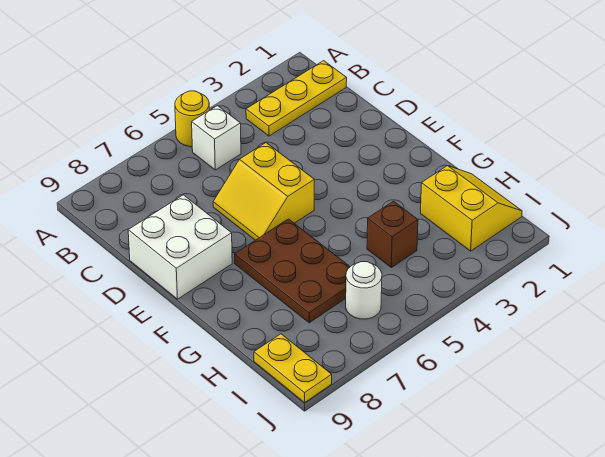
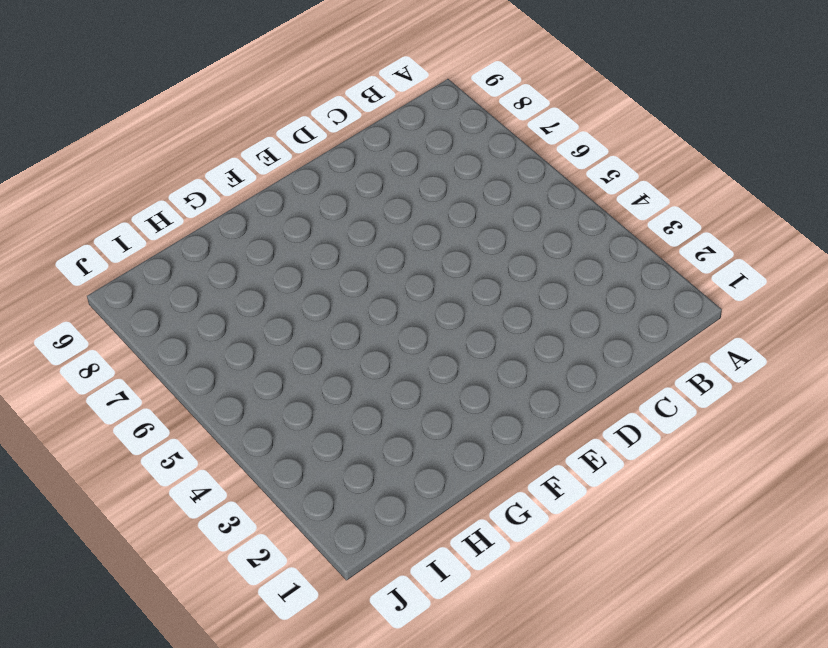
none -> yellow round brick A5 level 1
none -> yellow plate B1:B3 level 1

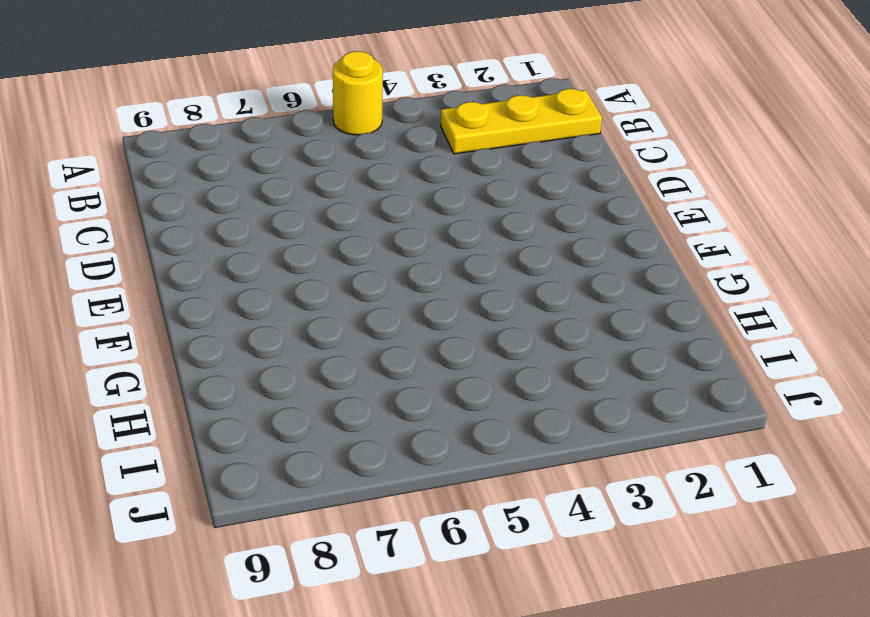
none -> white brick B5 level 1
none -> yellow slope D5:E6 level 1 top 5

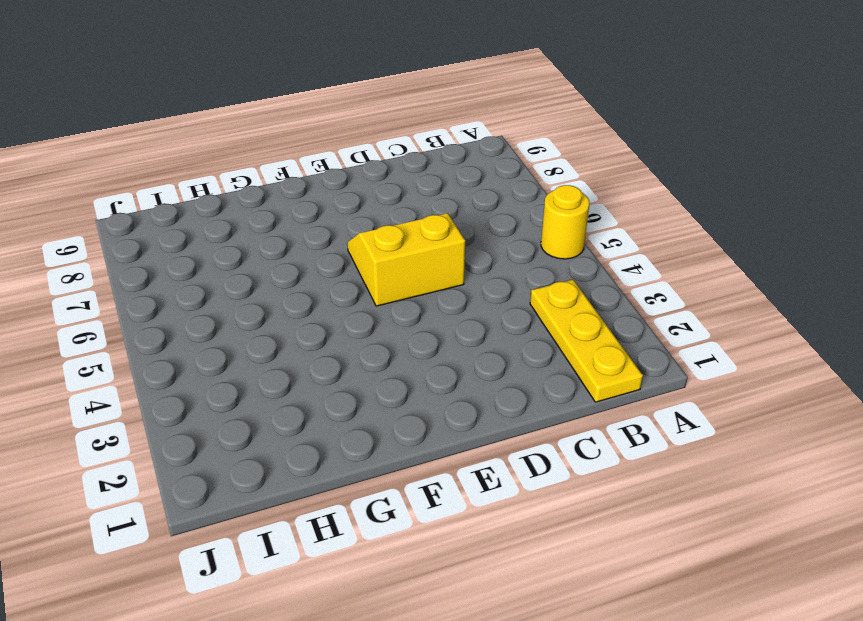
none -> white brick B5 level 1
none -> white brick D8:E9 level 1

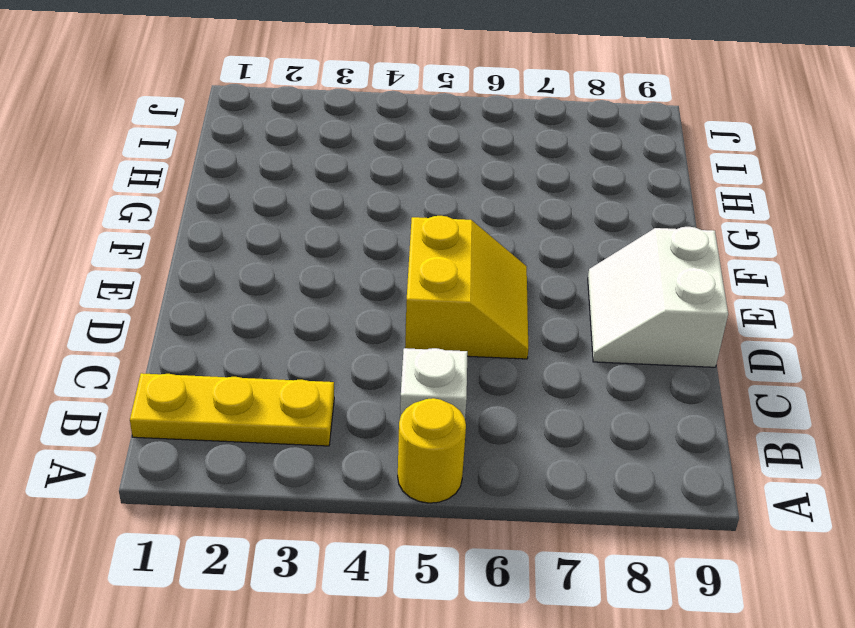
white slope D8:E9 level 1 top 9 -> white brick D8:E9 level 1
none -> brown plate F6:H7 level 1
none -> yellow slope H1:I2 level 1 top 2

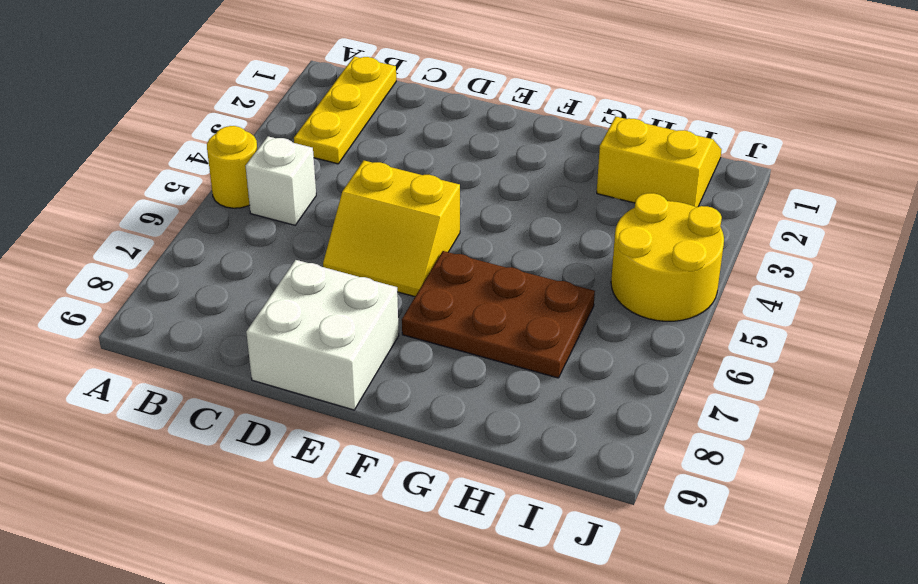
yellow round brick I4:J5 level 1 -> none
none -> brown brick H4 level 1
none -> white round brick I6 level 1

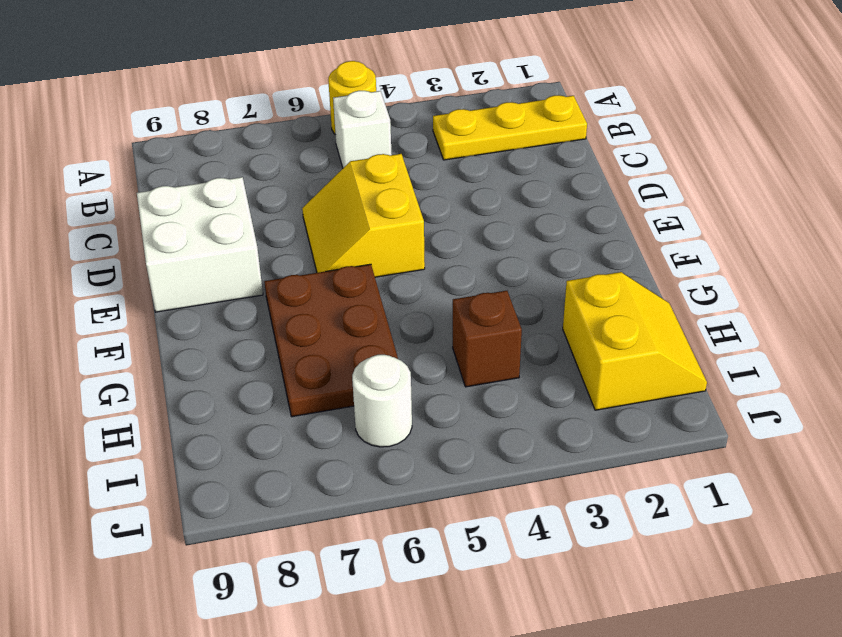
none -> yellow plate I9:J9 level 1

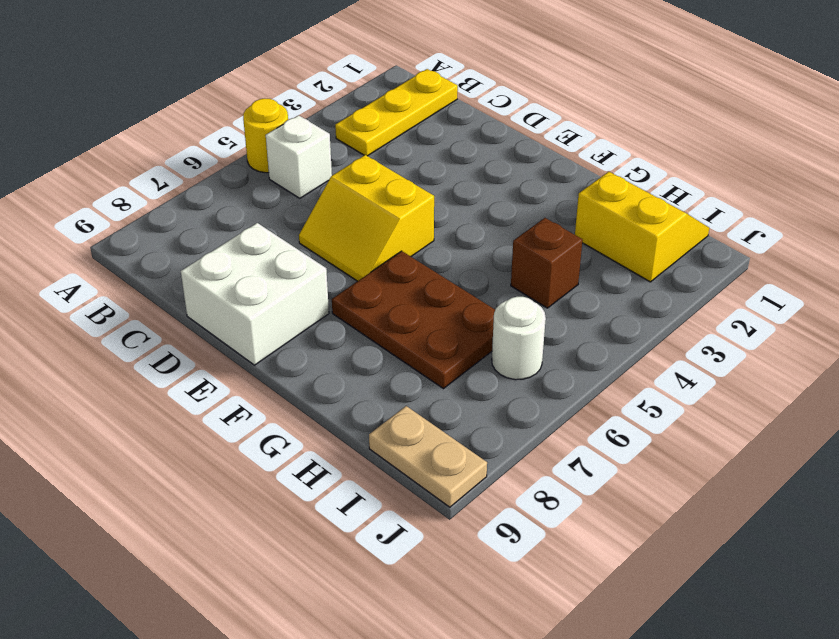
tan plate I9:J9 level 1 -> yellow plate I9:J9 level 1

